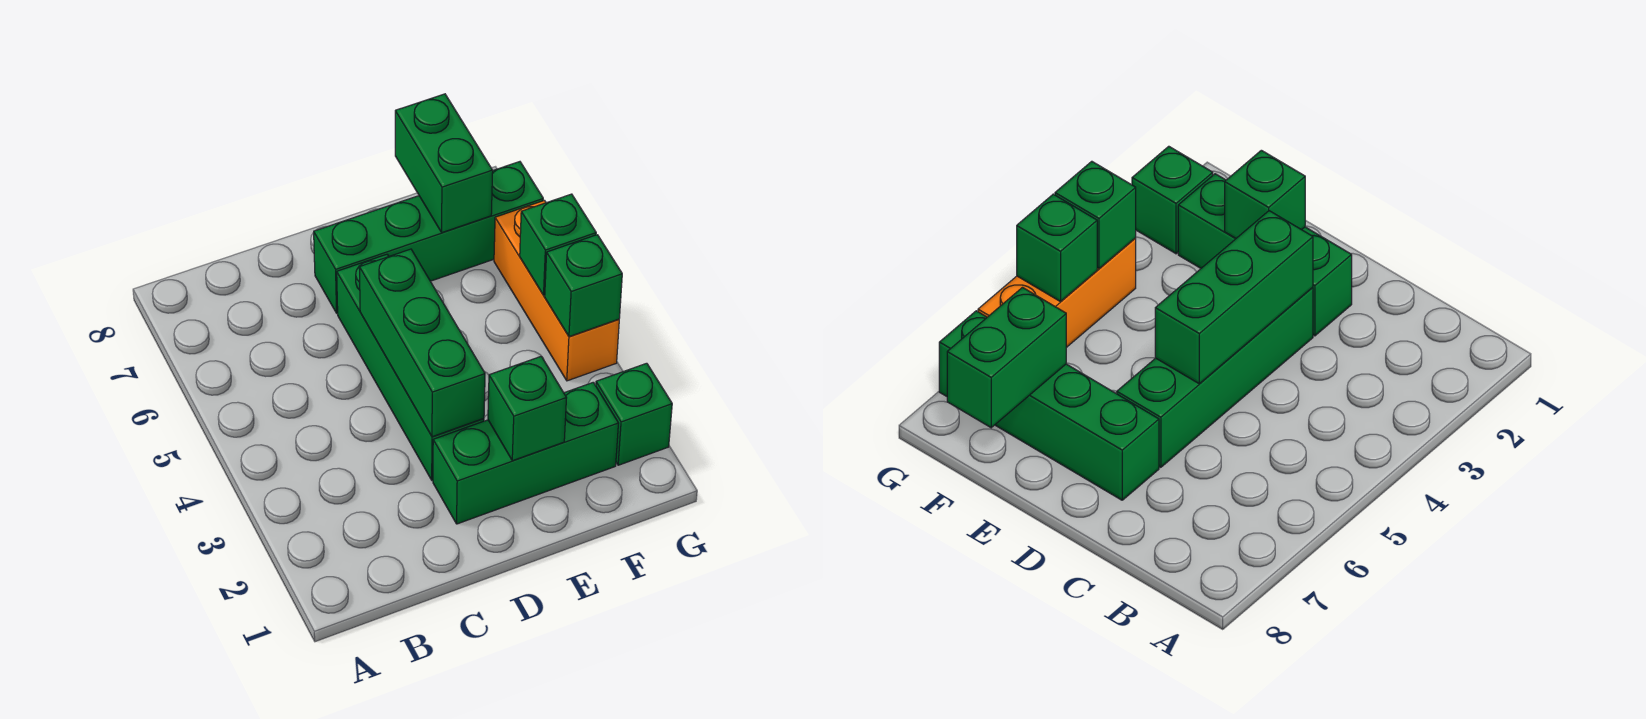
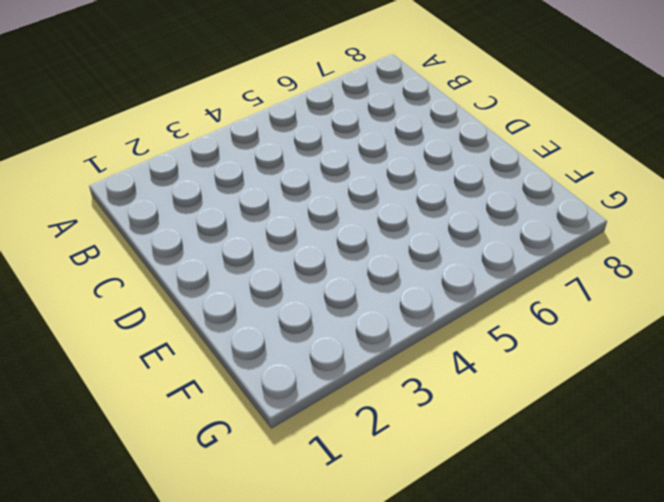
none -> green brick D2:F2 level 1
none -> green brick D3:D6 level 1

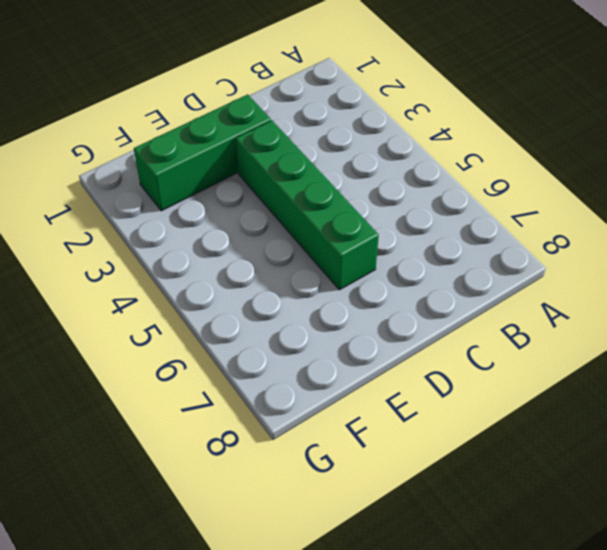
none -> green brick D7:G7 level 1
none -> green brick G2 level 1

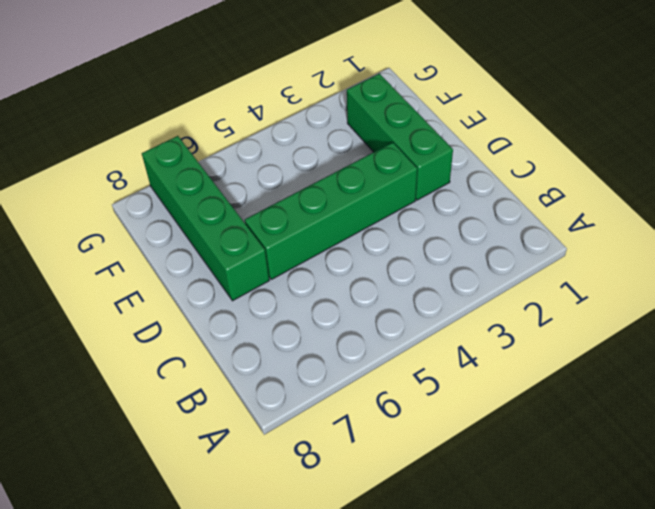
none -> green brick G2 level 1
none -> orange brick G4:G6 level 1

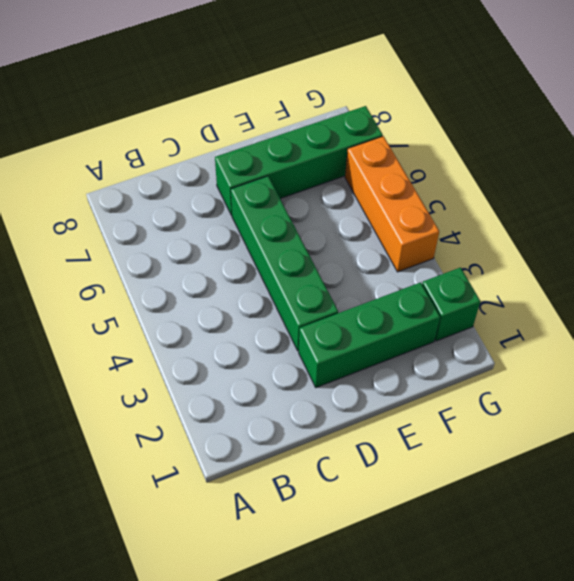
none -> green brick D3:D5 level 2
none -> green brick E2 level 2

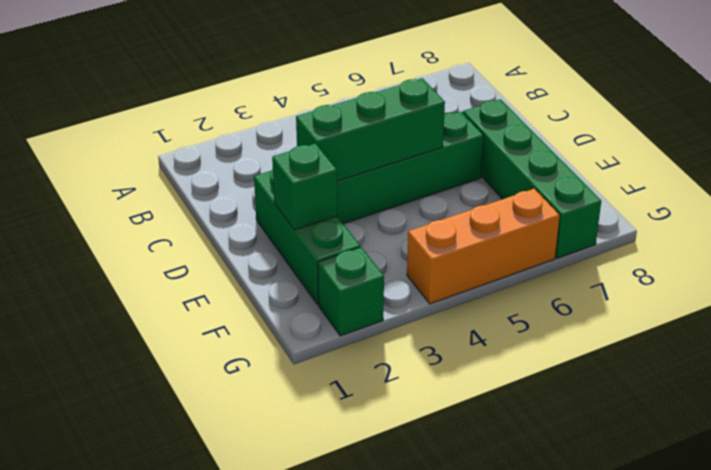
none -> green brick F7:F8 level 2
none -> green brick G4 level 2

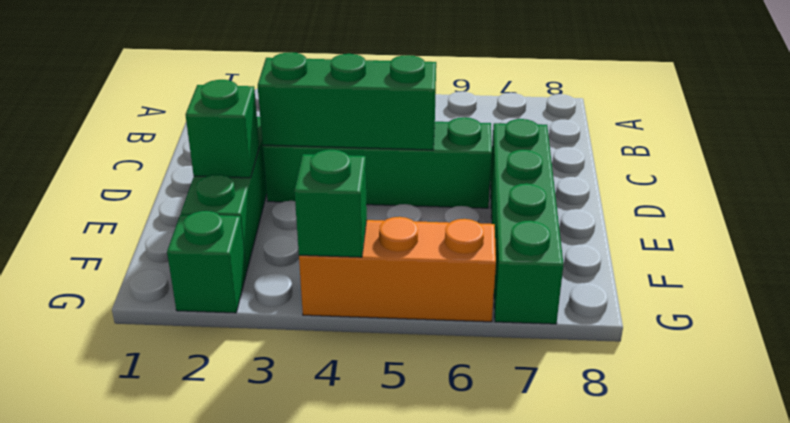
none -> green brick F7:F8 level 2
none -> green brick G5 level 2

